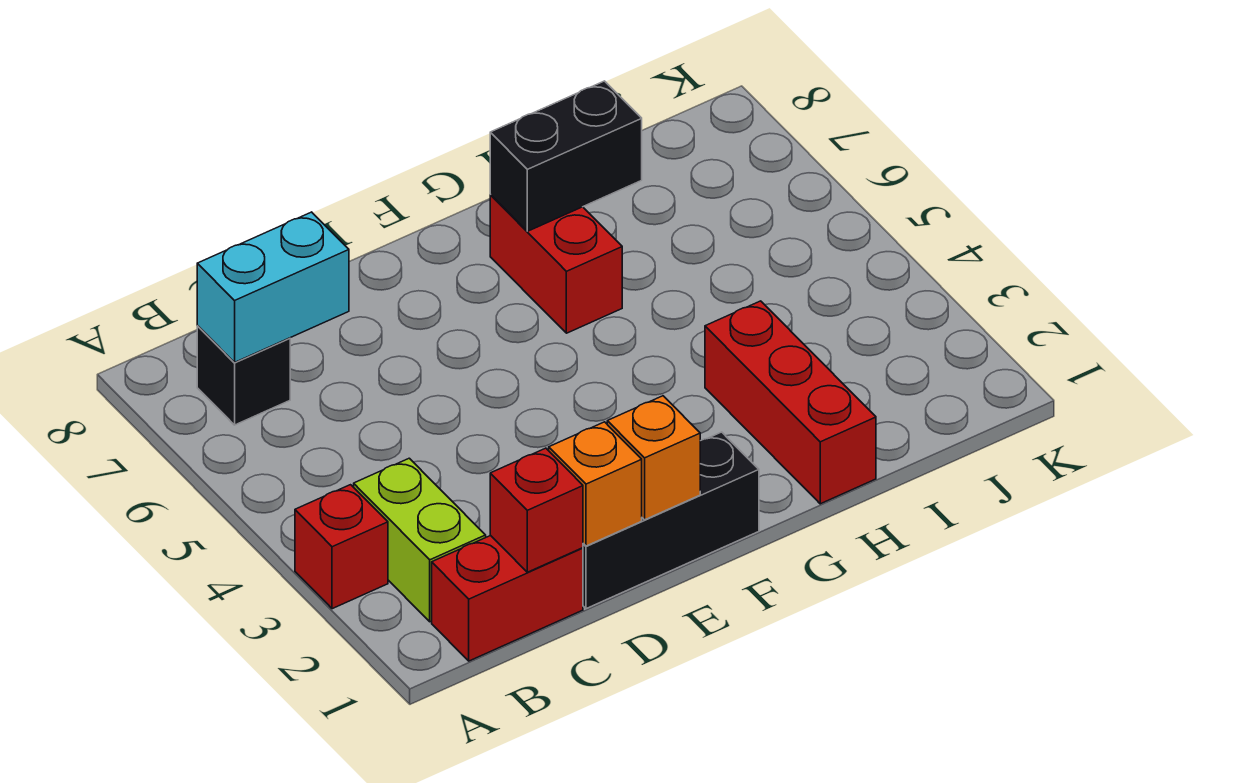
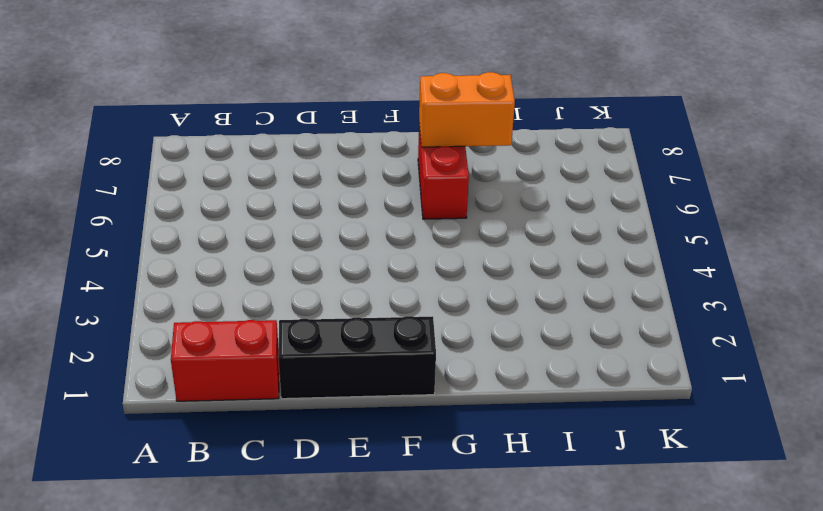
orange brick G7:H7 level 2 -> black brick G7:H7 level 2
none -> red brick A3 level 1
none -> lime brick B2:B3 level 1
none -> black brick B7 level 1

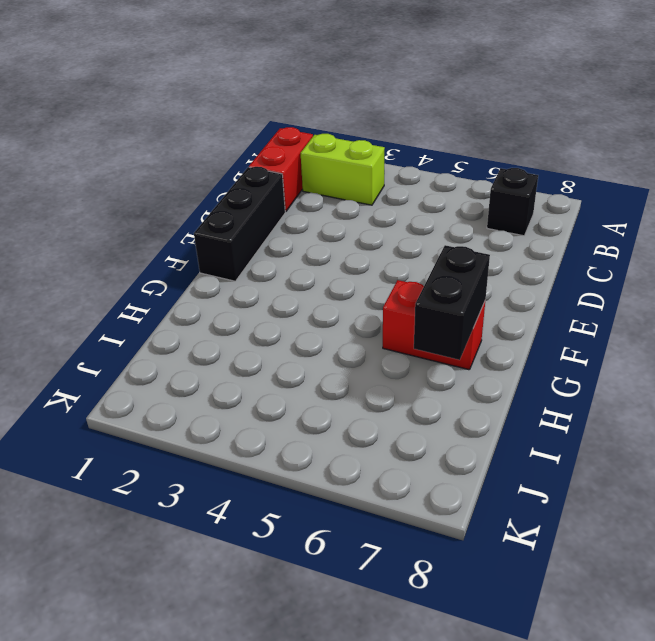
none -> red brick A3 level 1
none -> red brick H1:H3 level 1
none -> cyan brick B7:C7 level 2

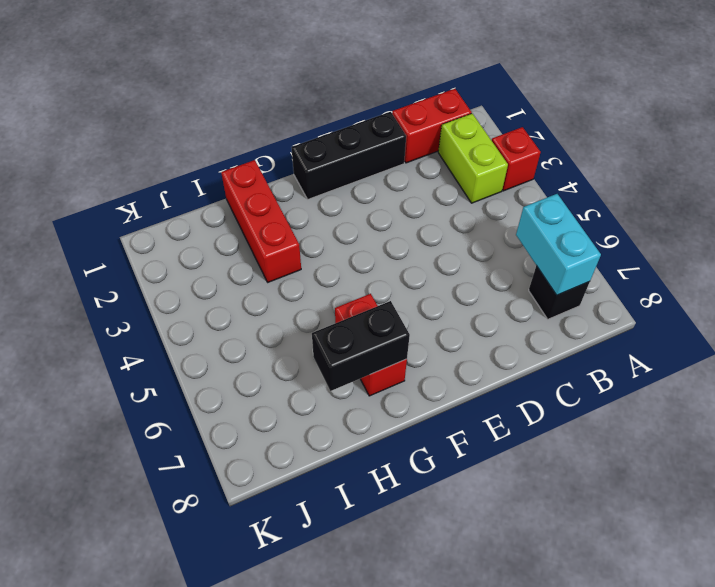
cyan brick B6:B7 level 2 -> cyan brick B7:C7 level 2
none -> red brick C1 level 2
none -> orange brick D1 level 2
none -> orange brick E1 level 2

